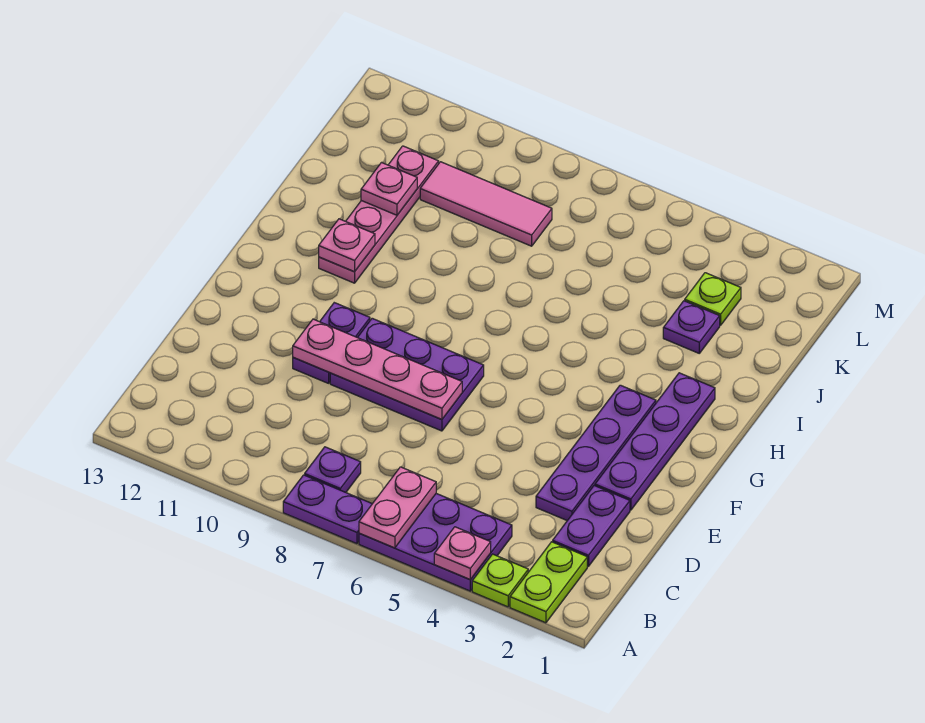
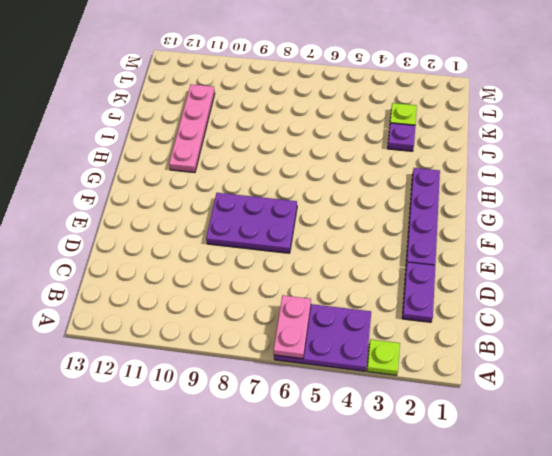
none -> lime plate A2:B2 level 1
none -> purple plate A7:A8 level 1
none -> purple plate B8 level 1

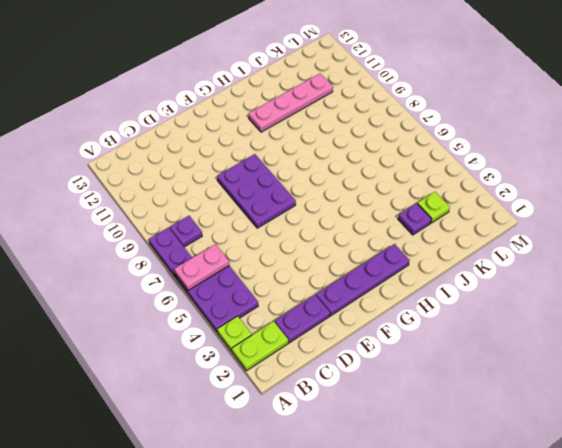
none -> purple plate D3:G3 level 1
none -> purple plate E10:F10 level 1
none -> pink tile K8:K10 level 1

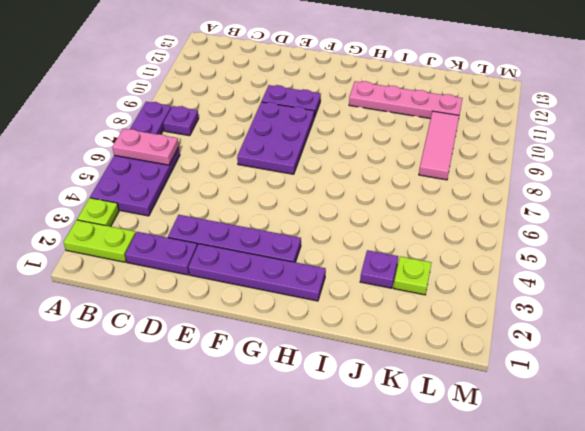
none -> pink plate A4 level 2
none -> pink plate E7:E10 level 2
none -> pink plate H11 level 2

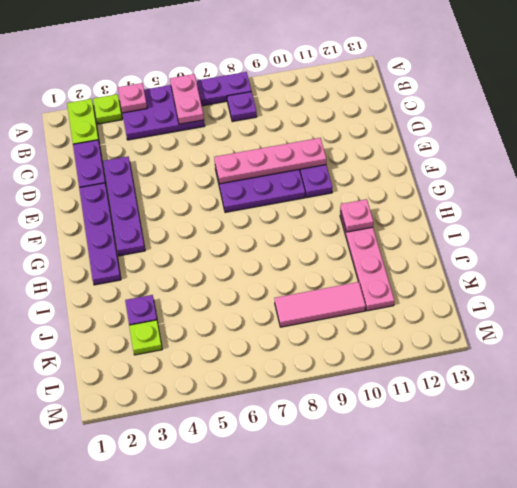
none -> pink plate J11 level 2

